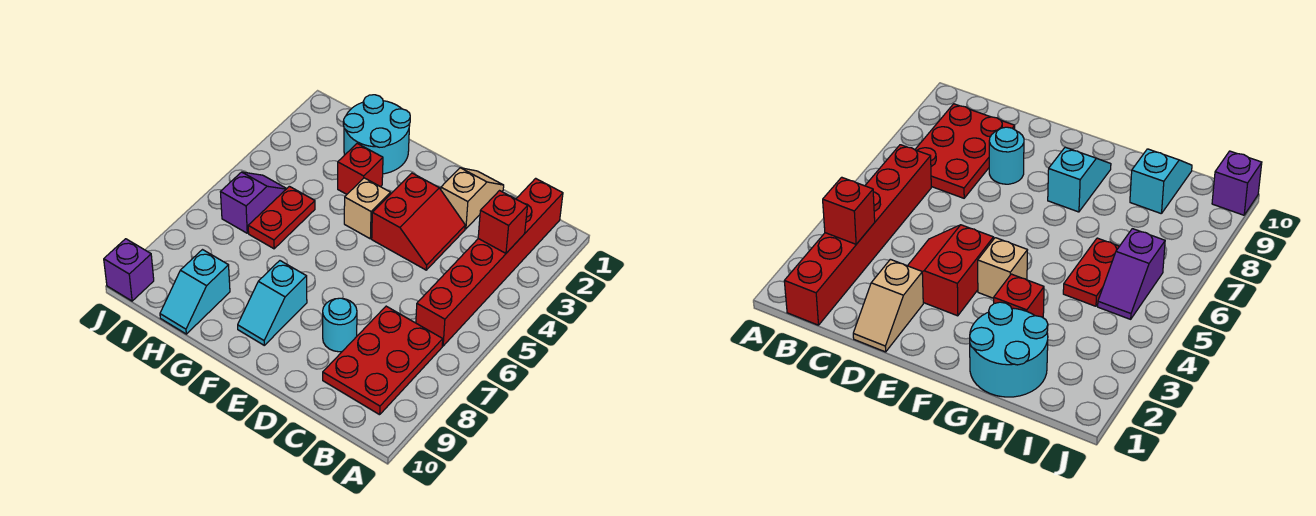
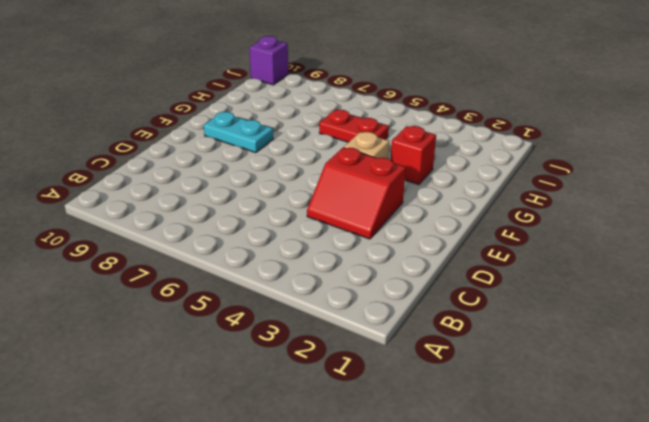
cyan plate F8:F9 level 1 -> cyan slope F8:F9 level 1 top 8
none -> red brick B1:B6 level 1
none -> red plate B7:C9 level 1
none -> tan slope D1:D2 level 1 top 2

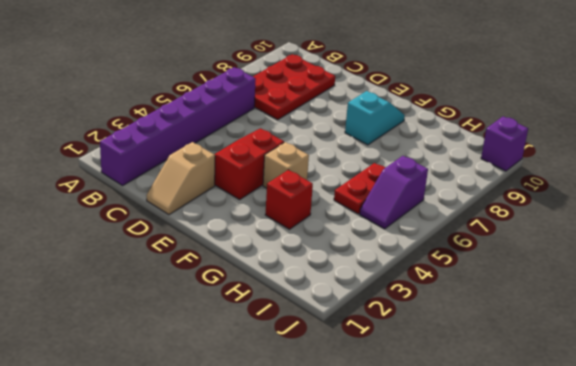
purple brick B1:B6 level 1 -> red brick B1:B6 level 1
none -> cyan round brick D8 level 1
none -> cyan round brick G1:H2 level 1
none -> cyan slope H9:H10 level 1 top 9

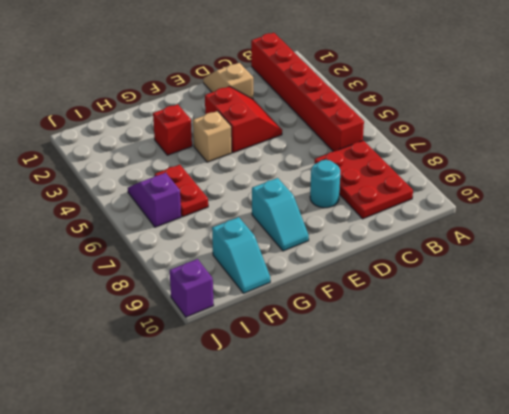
none -> cyan round brick G1:H2 level 1
none -> red brick B3 level 2

